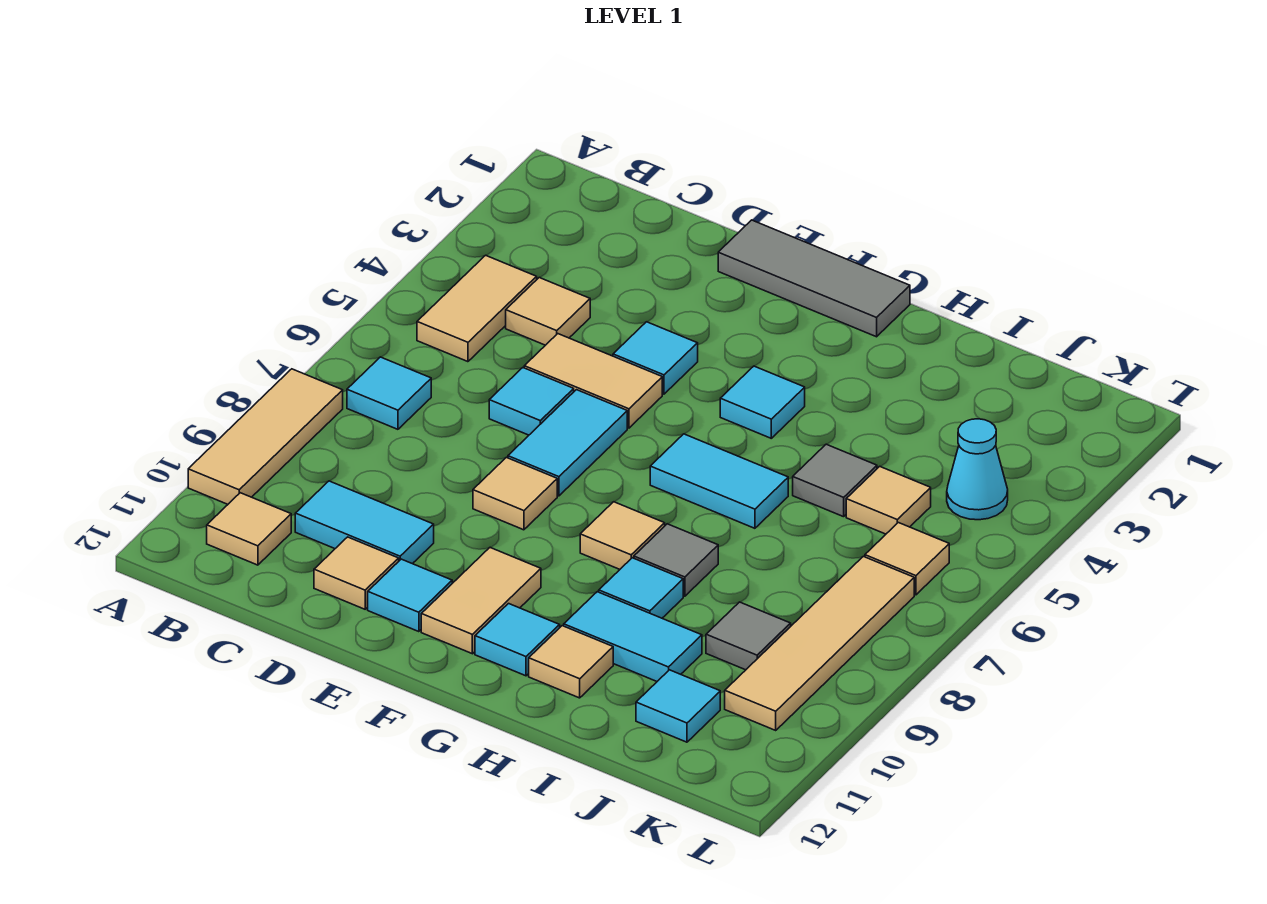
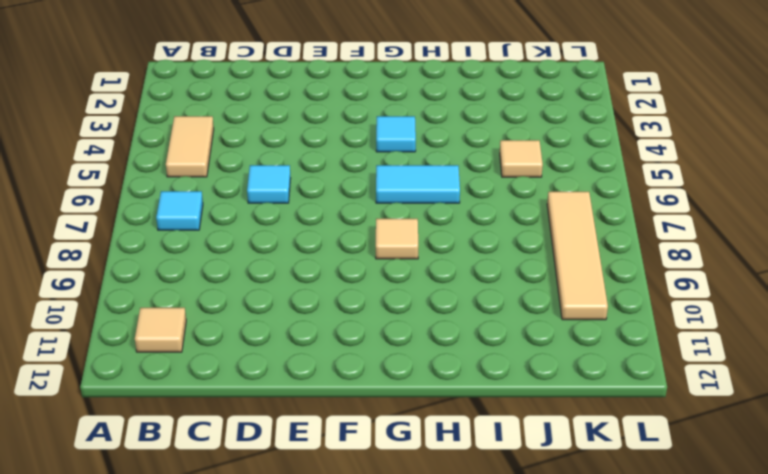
none -> tan tile A8:A10 level 1
none -> tan tile C4 level 1
none -> cyan tile C10:D10 level 1
none -> tan tile D5:E5 level 1

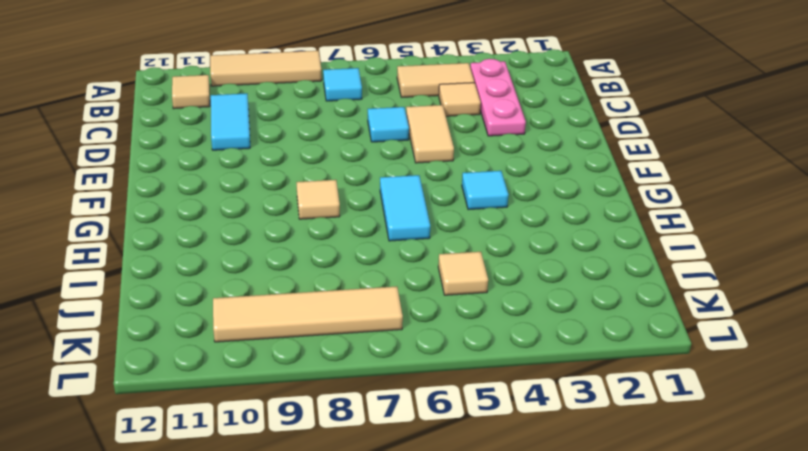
pink plate B3:D3 level 1 -> none
none -> tan tile D11 level 1
none -> grey tile E1:G1 level 1
none -> cyan tile E4 level 1
none -> cyan tile E6:E7 level 1

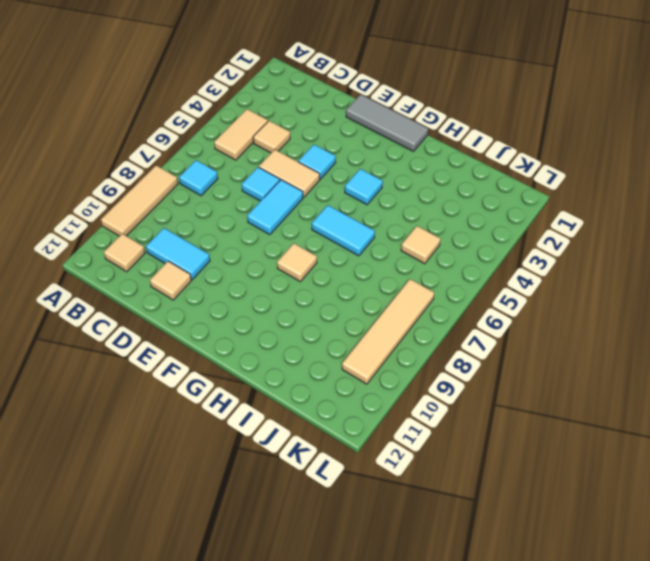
none -> tan tile E8 level 1
none -> cyan tile E11 level 1
none -> tan tile F10:F11 level 1
none -> cyan tile G11 level 1

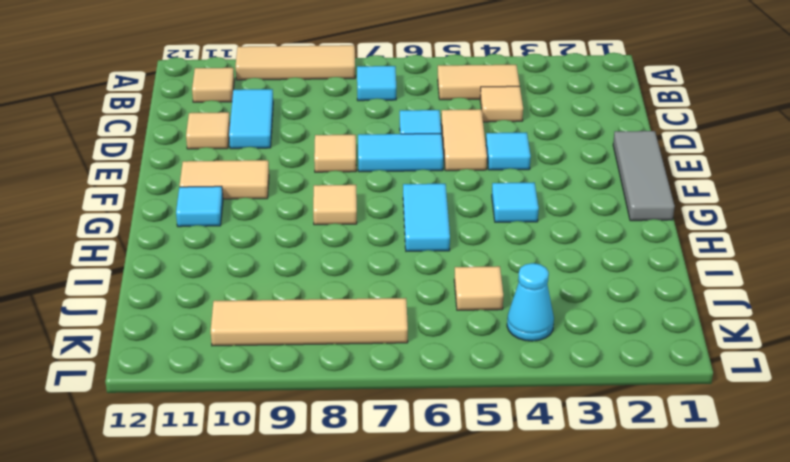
none -> cyan tile E11 level 1
none -> grey tile H8 level 1
none -> cyan tile H9 level 1
none -> cyan tile H10:I10 level 1

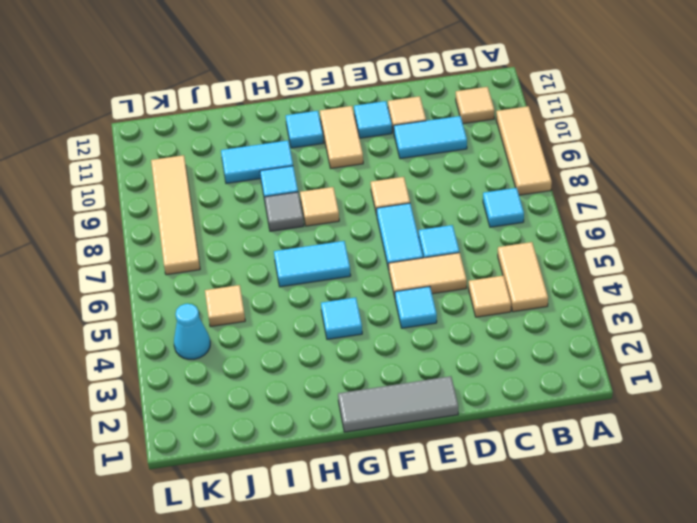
none -> tan tile H11 level 1
none -> grey tile I5 level 1
none -> grey tile J9 level 1
none -> cyan tile J11 level 1

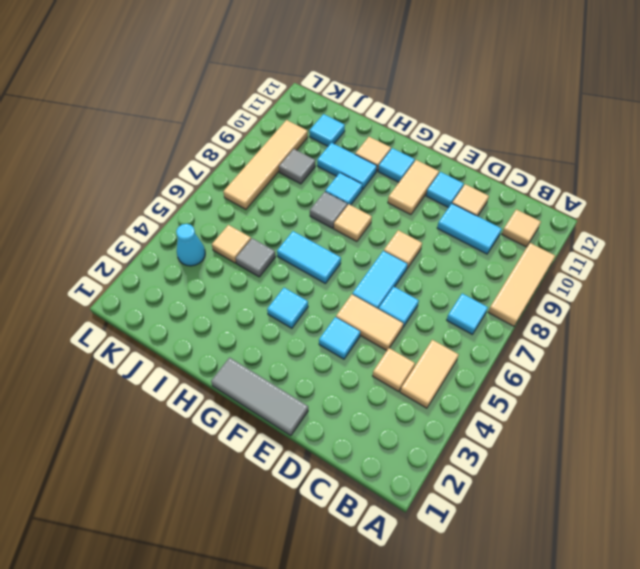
none -> tan tile K6 level 1

